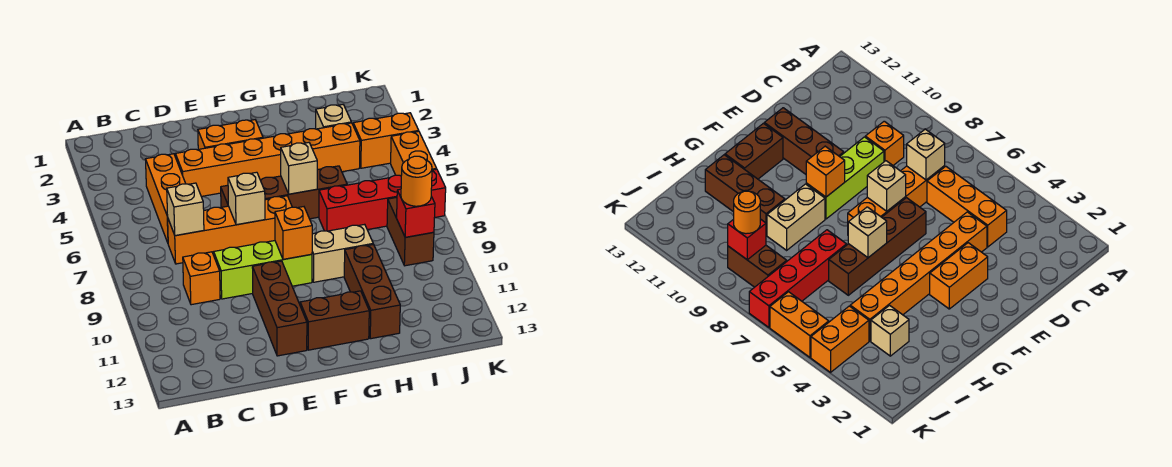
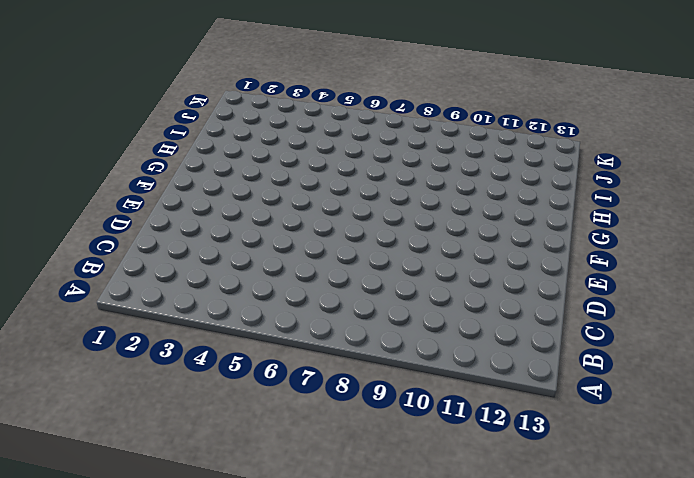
none -> orange brick C4:C6 level 1
none -> orange brick C7:F7 level 1
none -> orange brick C9 level 1

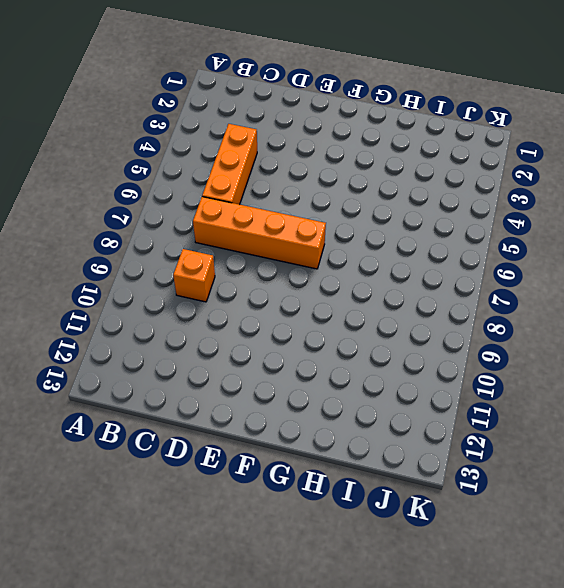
none -> orange brick D4:I4 level 1
none -> lime brick D9:F9 level 1
none -> orange brick E3:F3 level 1

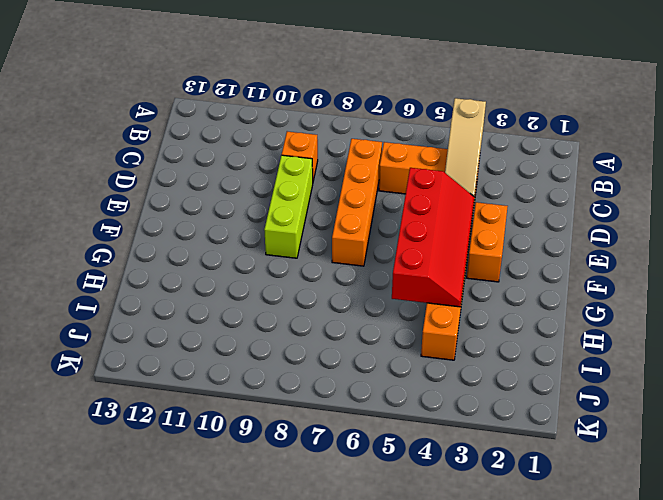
tan slope B4:D4 level 2 top B -> none
red slope E4:H5 level 2 top 5 -> none
none -> brown brick E6:H6 level 1
none -> brown brick E10:E12 level 1
none -> brown brick F12:G12 level 1

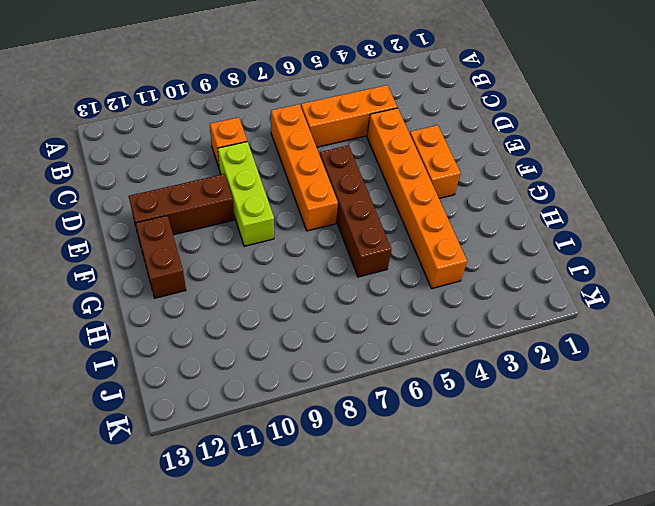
none -> tan brick G9:H9 level 1
none -> red brick H7:K7 level 1
none -> brown brick H10:H12 level 1

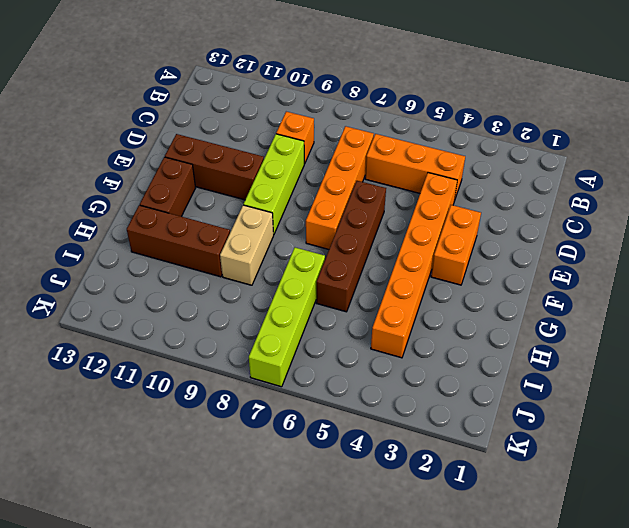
lime brick H7:K7 level 1 -> red brick H7:K7 level 1
none -> tan brick I3 level 1
none -> orange brick J4:K4 level 1
none -> brown brick J8:J9 level 1

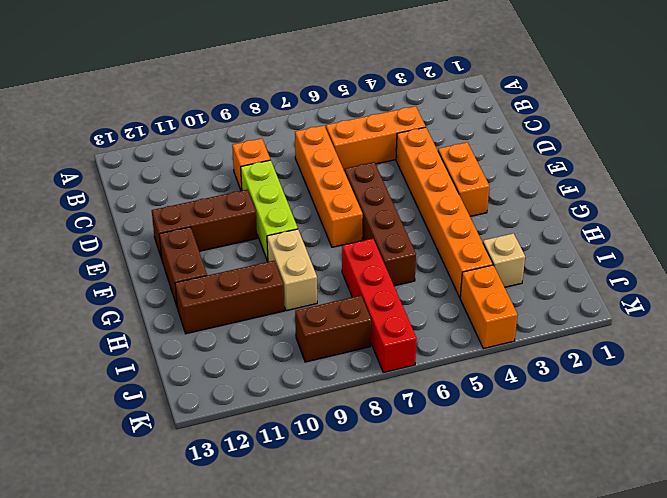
none -> orange brick K5:K6 level 1
none -> tan brick C7 level 2
none -> tan brick E7 level 2

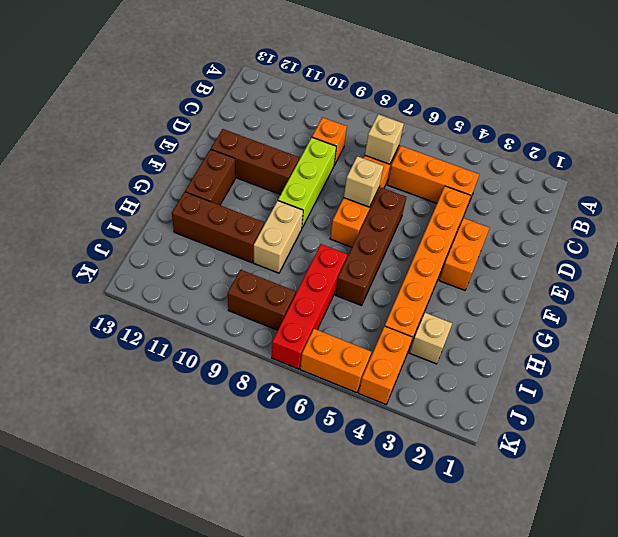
none -> orange brick F9 level 2
none -> tan brick G6 level 2
none -> red brick J9 level 2

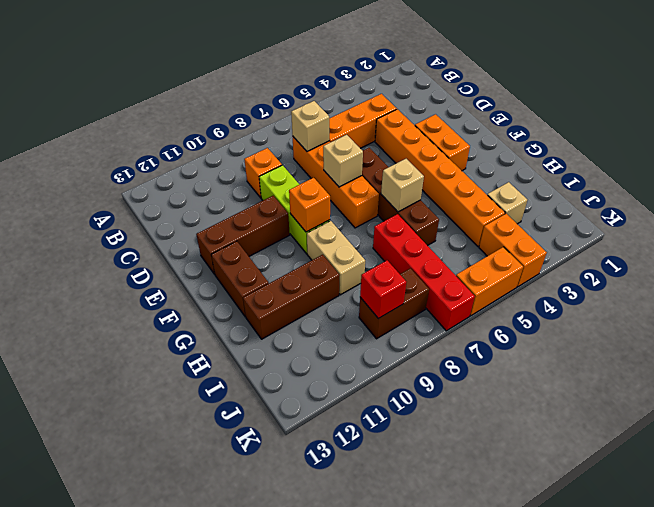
none -> orange round brick J9 level 3

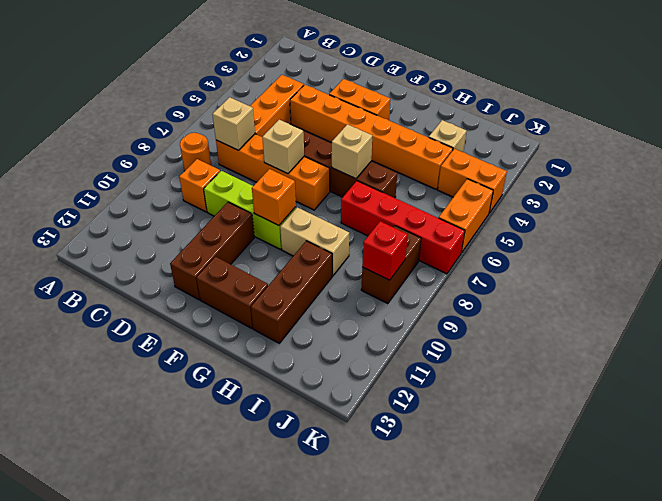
orange round brick B8 level 1 -> orange round brick J9 level 3

